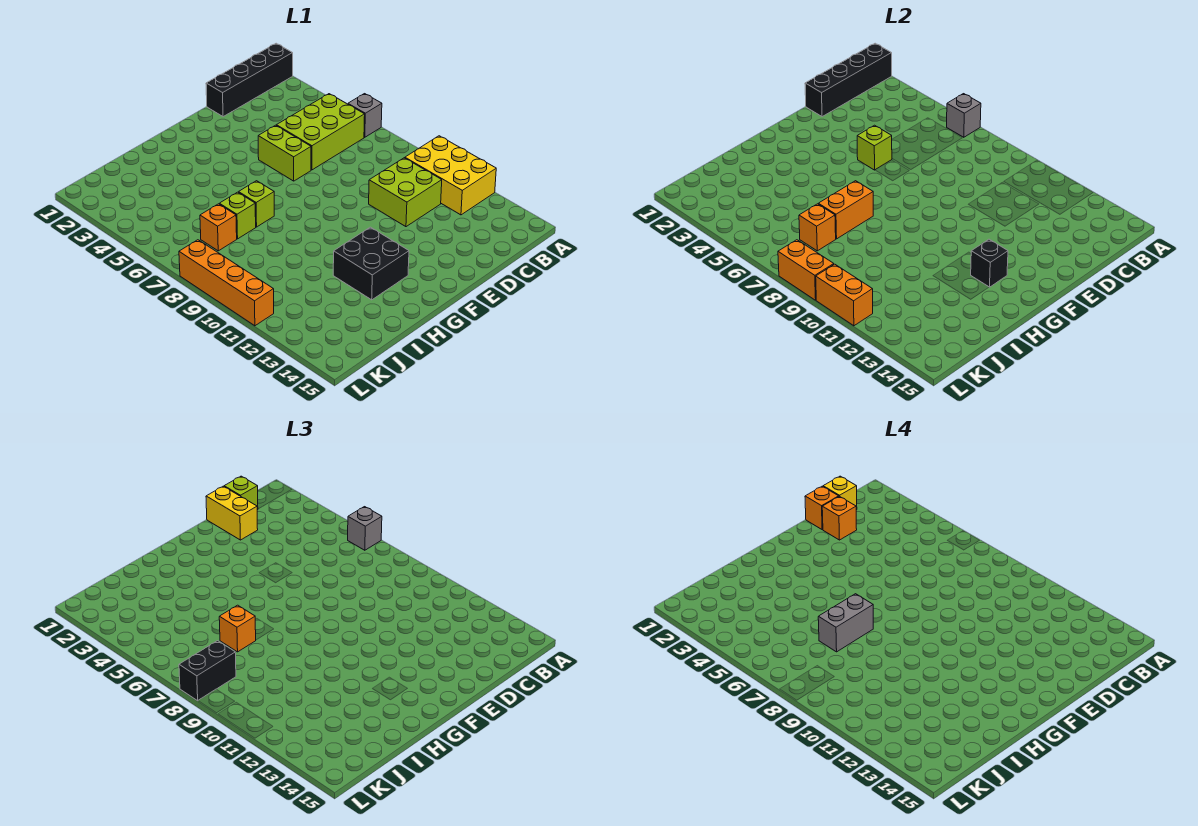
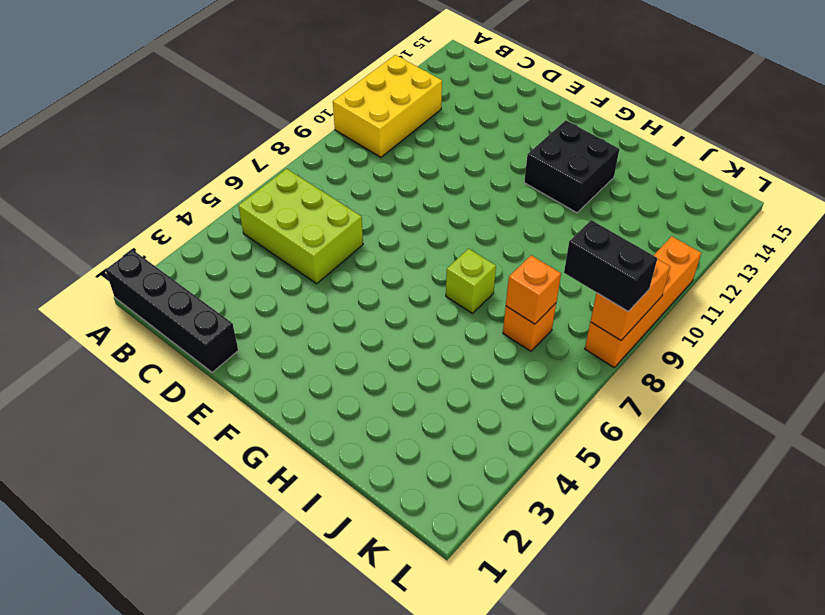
none -> grey brick A6 level 1
none -> lime brick C10:D11 level 1
none -> lime brick E5:E6 level 1

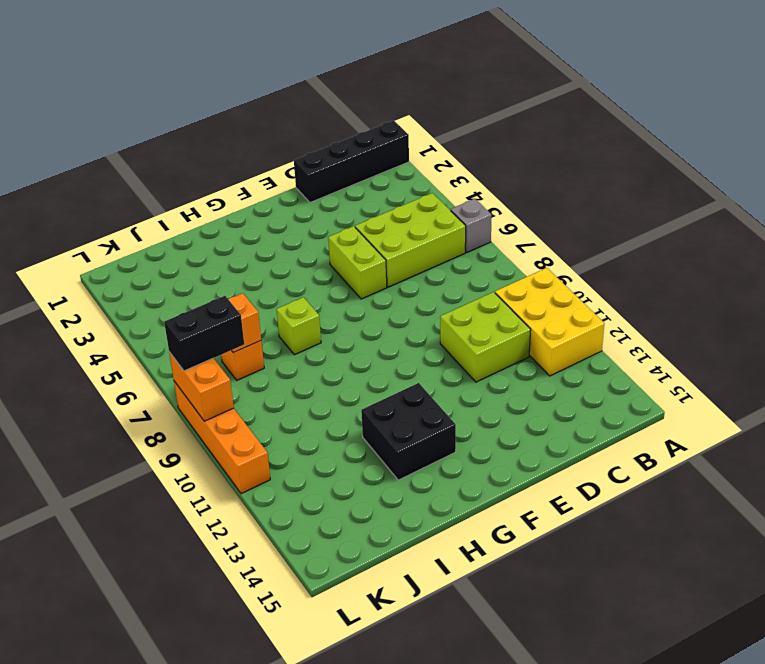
none -> lime brick I7 level 1
none -> black brick A1:D1 level 2
none -> grey brick A6 level 2

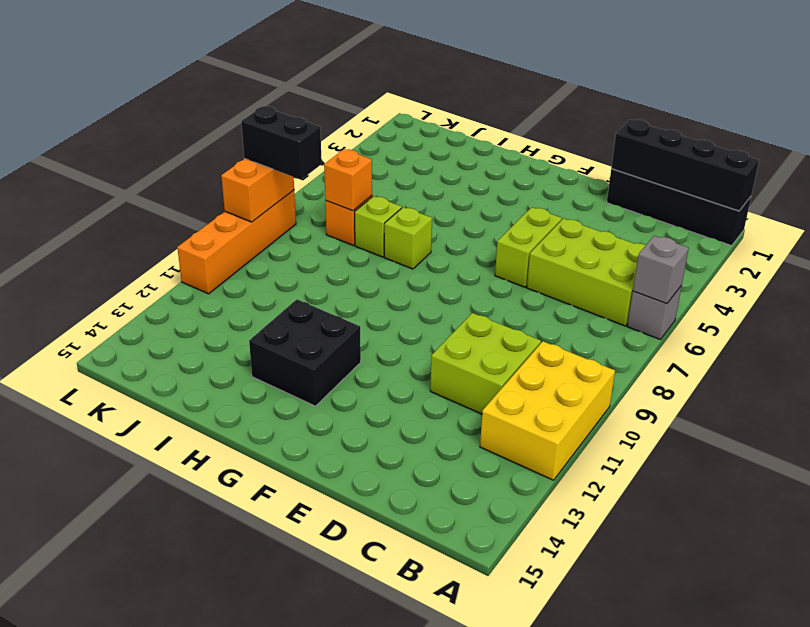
none -> lime brick E5 level 2
none -> black brick G13 level 2
none -> orange brick H7:I7 level 2

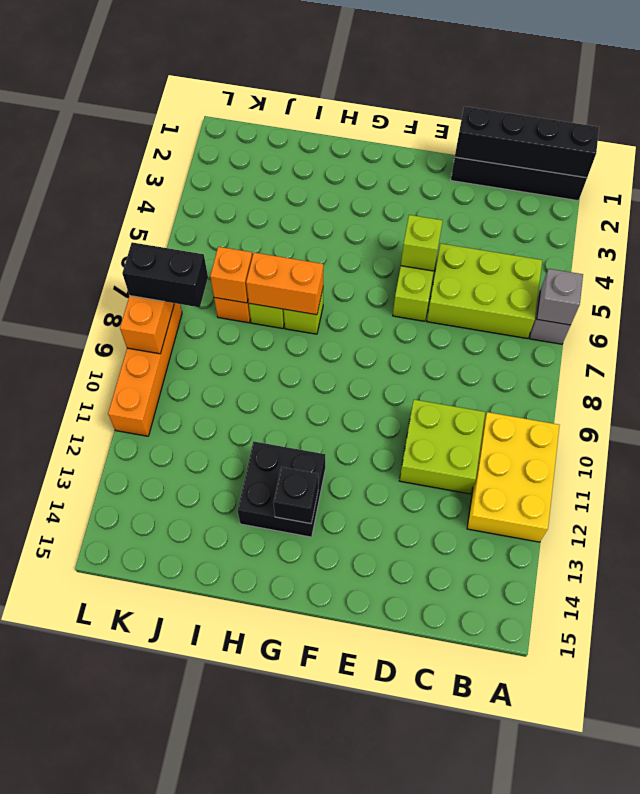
none -> orange brick L10:L11 level 2
none -> grey brick A6 level 3
none -> lime brick C1 level 3

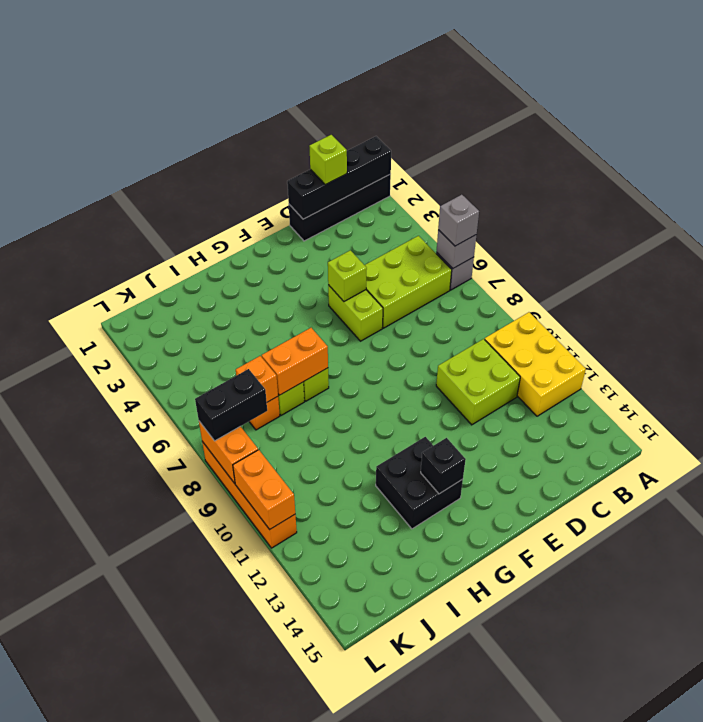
none -> yellow brick D1:D2 level 3
none -> orange brick I7 level 3
none -> yellow brick C1 level 4

